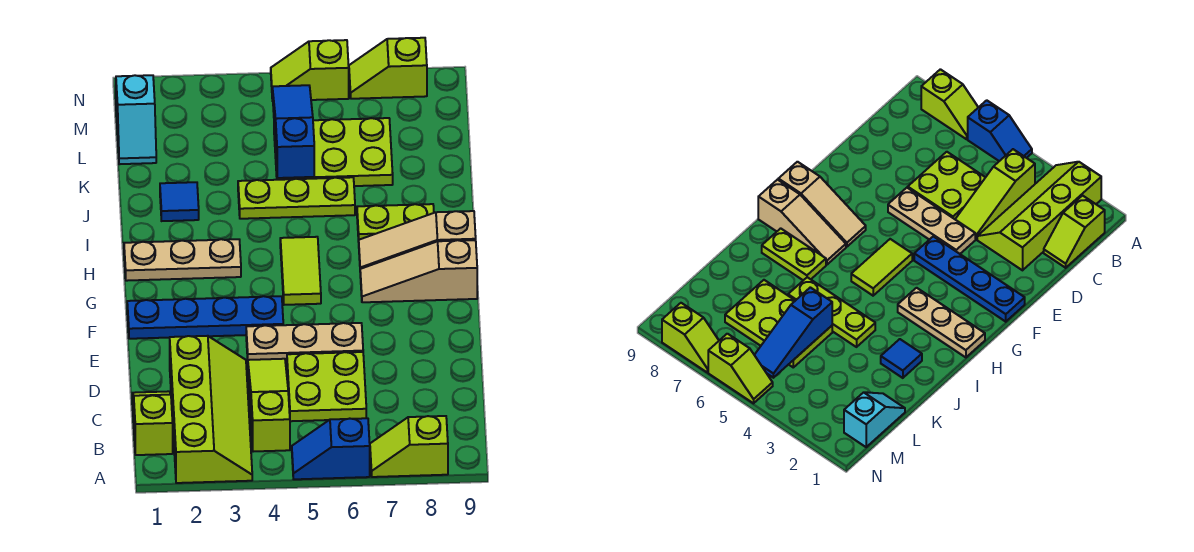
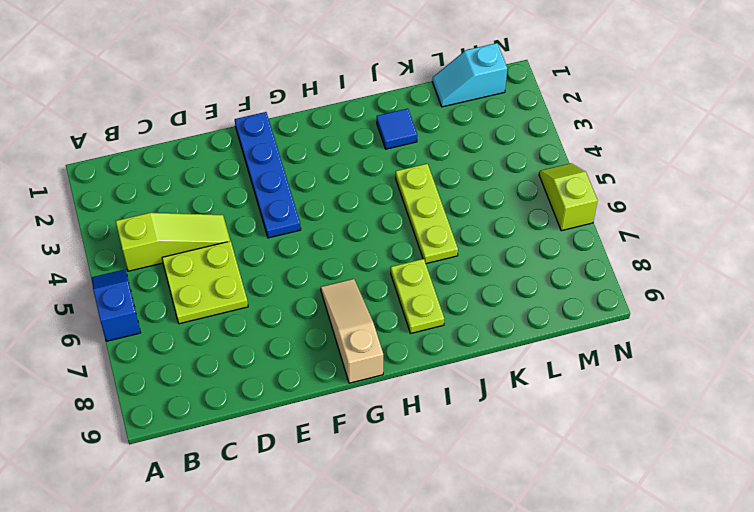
none -> lime slope A2:D3 level 1 top 2
none -> lime slope A7:A8 level 1 top 8
none -> lime slope B1:C1 level 1 top B

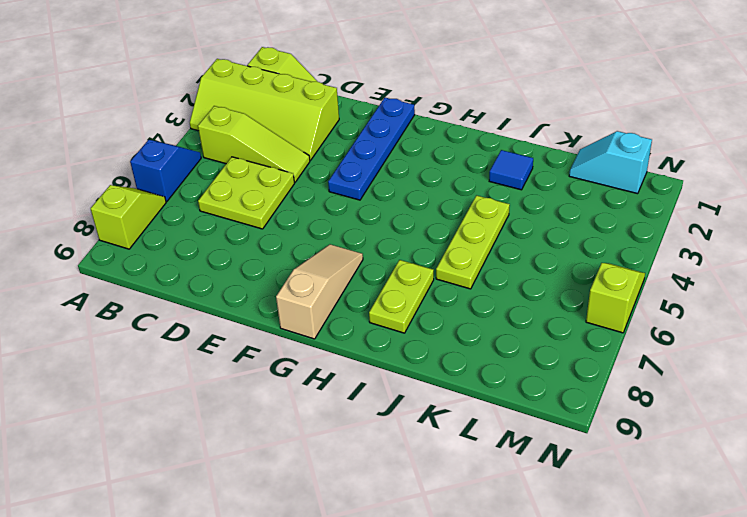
none -> tan plate E4:E6 level 1
none -> lime tile G5:H5 level 1
none -> tan plate H1:H3 level 1

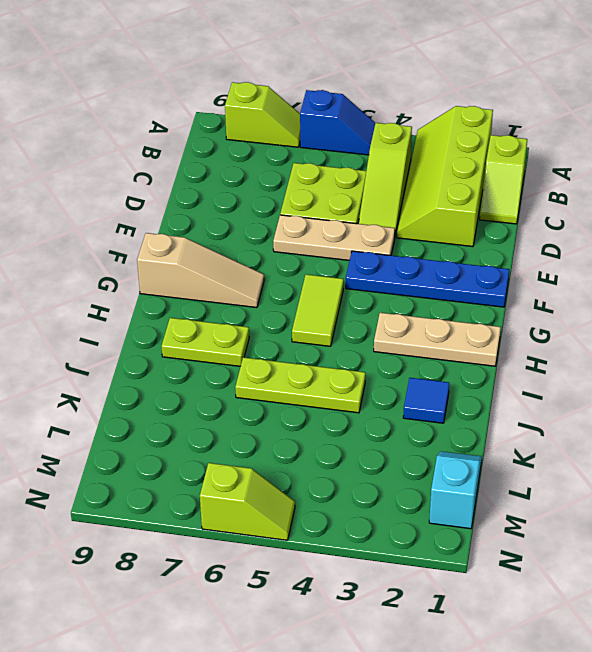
none -> tan slope H7:H9 level 1 top 9
none -> lime plate K5:L7 level 1
none -> lime slope N7:N8 level 1 top 8

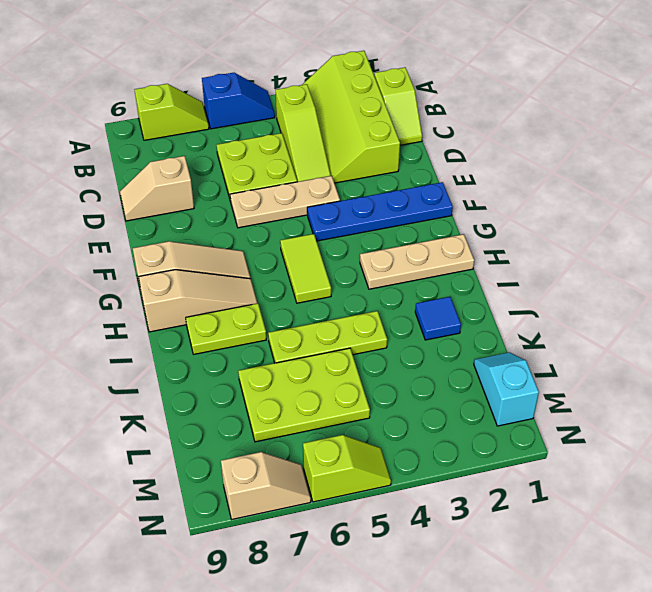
tan slope D8:D9 level 1 top 8 -> none
tan slope N7:N8 level 1 top 8 -> lime slope N7:N8 level 1 top 8
none -> blue slope K5:M5 level 2 top K

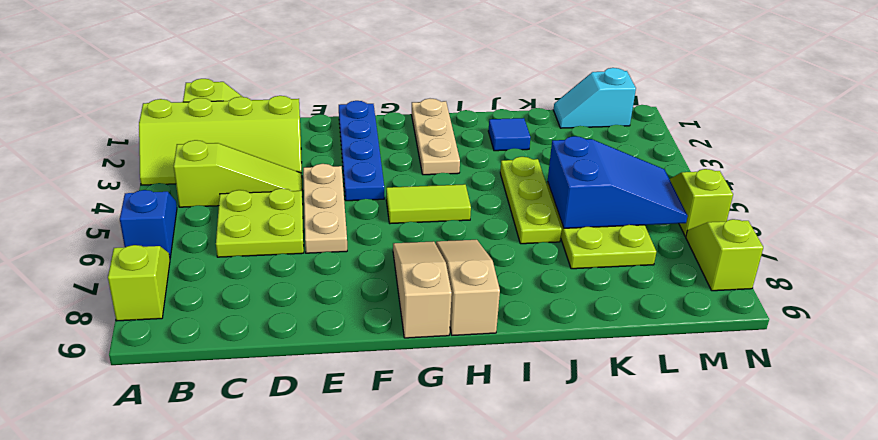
blue slope K5:M6 level 2 top K -> blue slope K5:M5 level 2 top K
none -> lime plate I7:I8 level 1

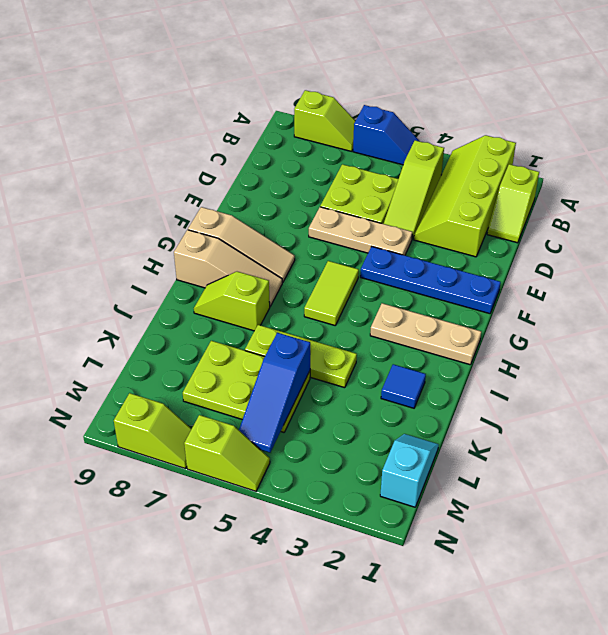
lime slope I7:I8 level 1 top 7 -> lime plate I7:I8 level 1

